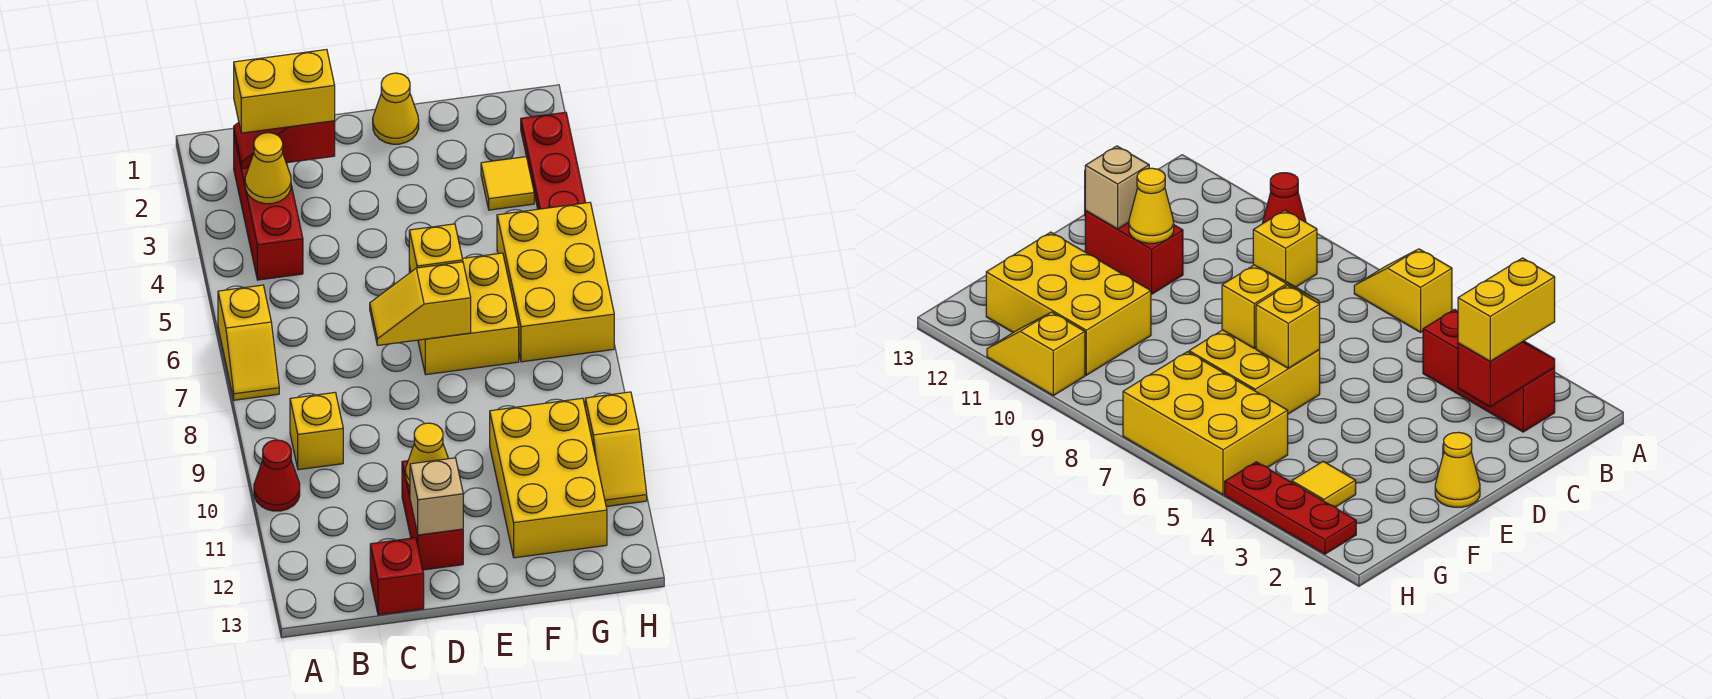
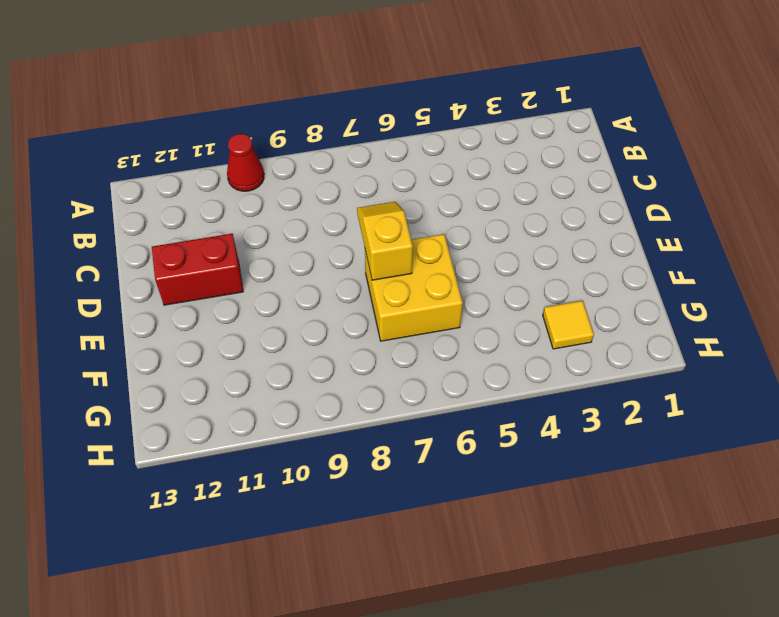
none -> yellow slope A6:A7 level 1 top 6
none -> red brick B2:B4 level 1
none -> yellow brick B9 level 1

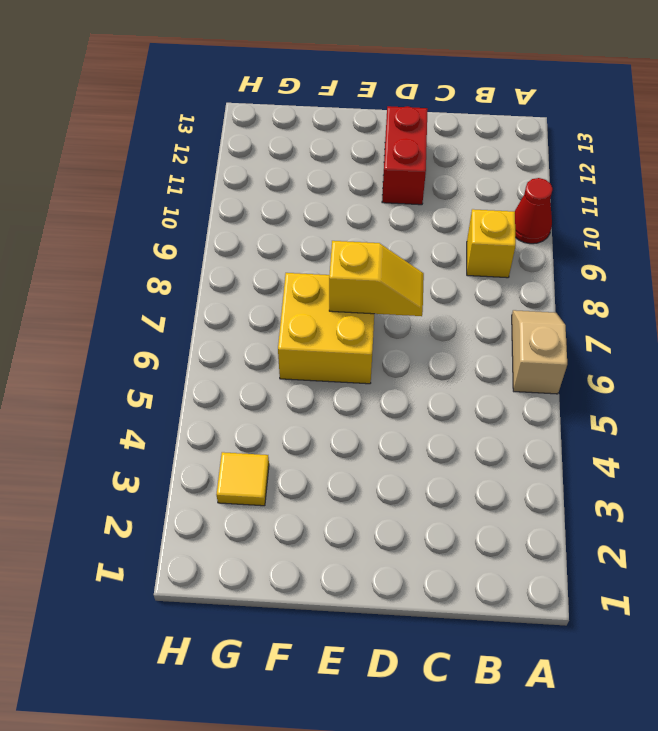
tan slope A6:A7 level 1 top 6 -> yellow slope A6:A7 level 1 top 6
none -> red brick B2:B4 level 1
none -> red brick C13 level 1
none -> yellow cone E1 level 1

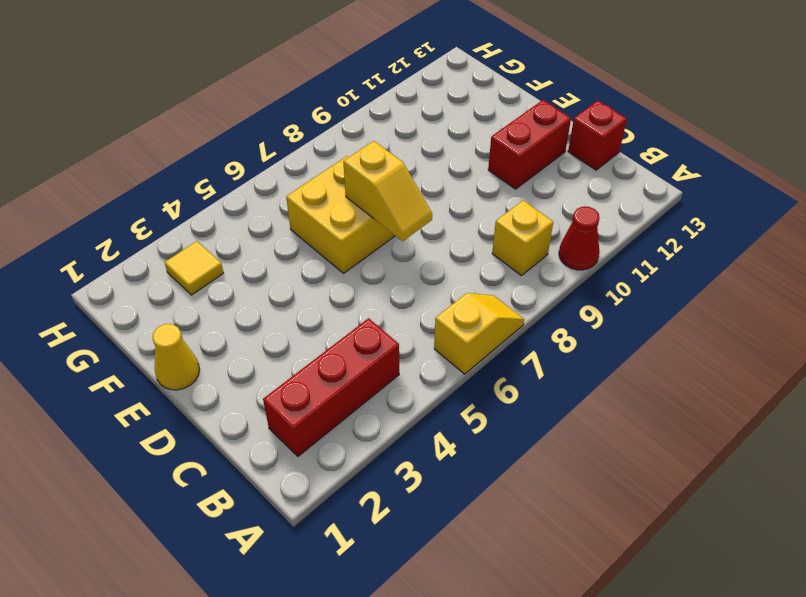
none -> yellow brick F10:G12 level 1
none -> yellow brick G5:H7 level 1
none -> red plate H2:H4 level 1

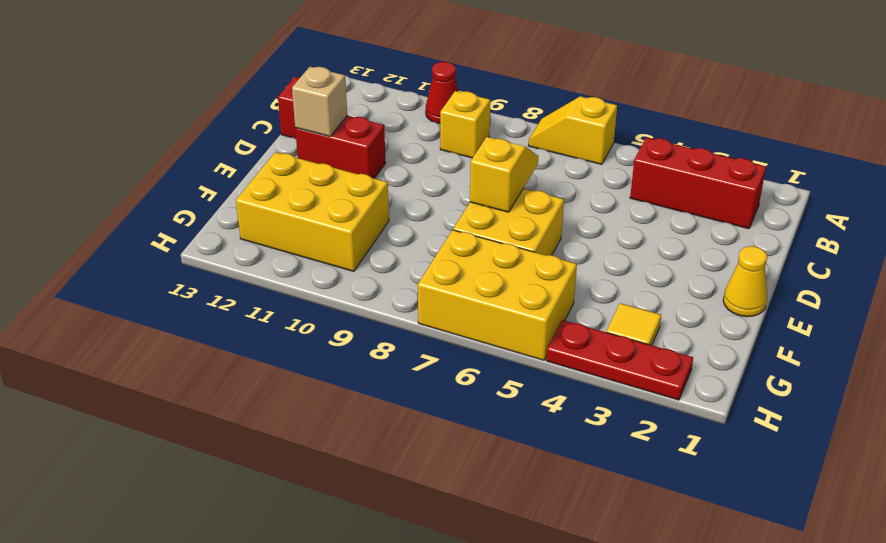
none -> yellow slope H10:H11 level 1 top 10
none -> red slope B2:C2 level 2 top C
none -> yellow cone B3 level 2

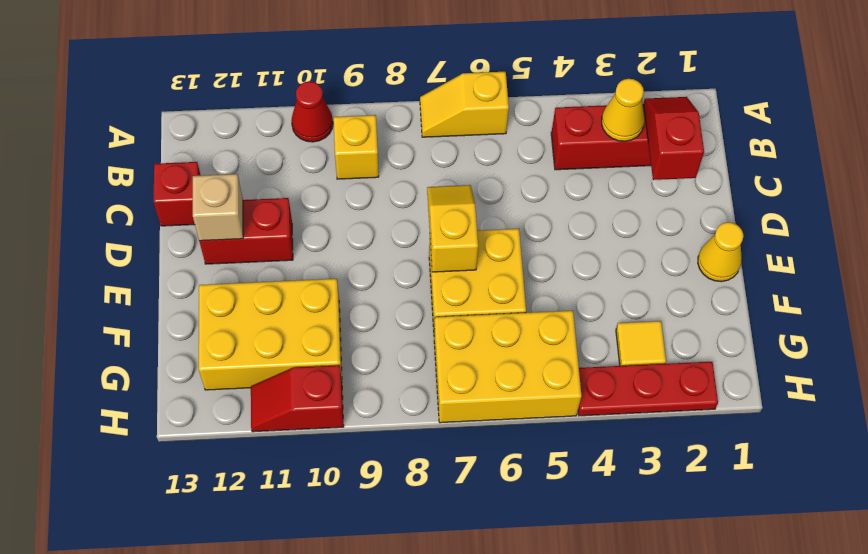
red slope H10:H11 level 1 top 10 -> yellow slope H10:H11 level 1 top 10
none -> yellow cone D11 level 2
none -> yellow brick E6 level 2
none -> yellow brick B2:C2 level 3

